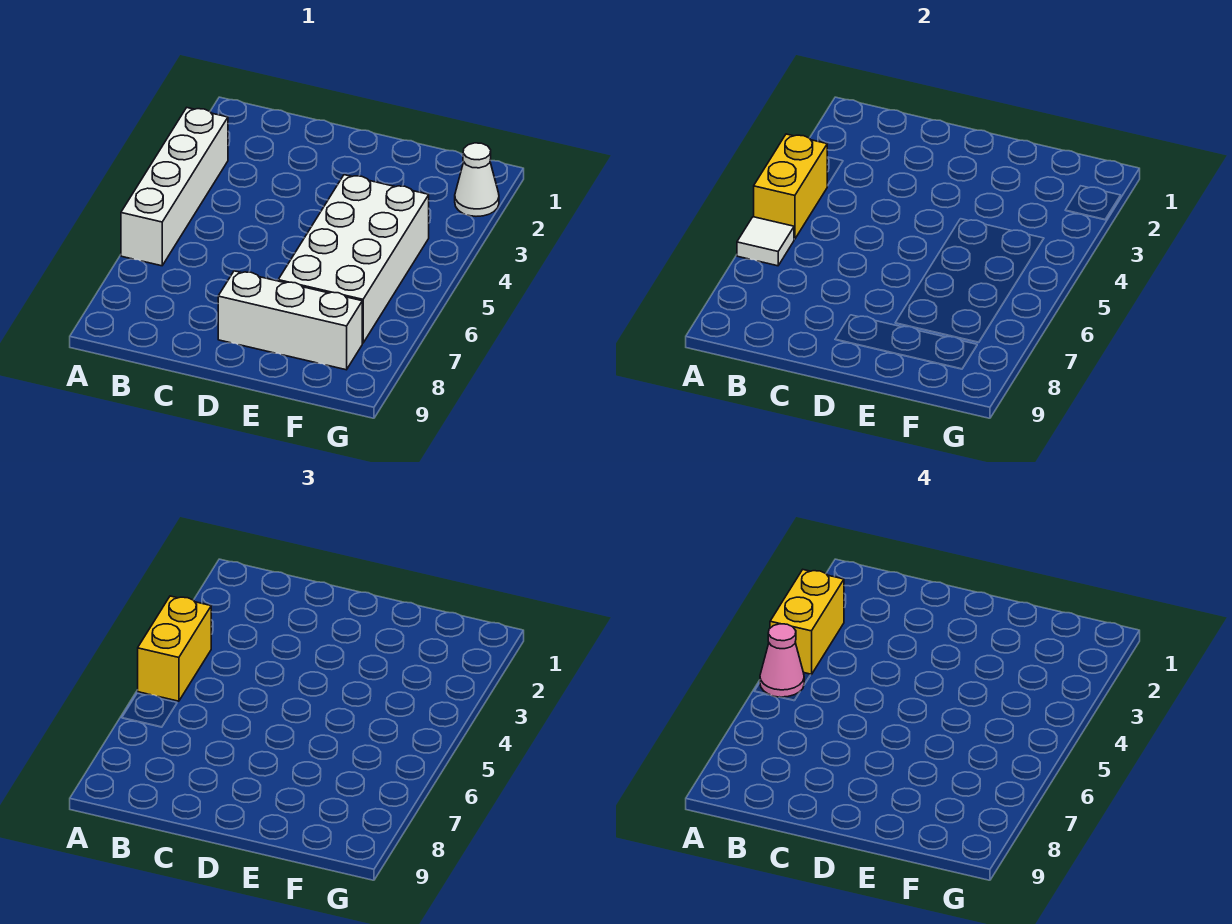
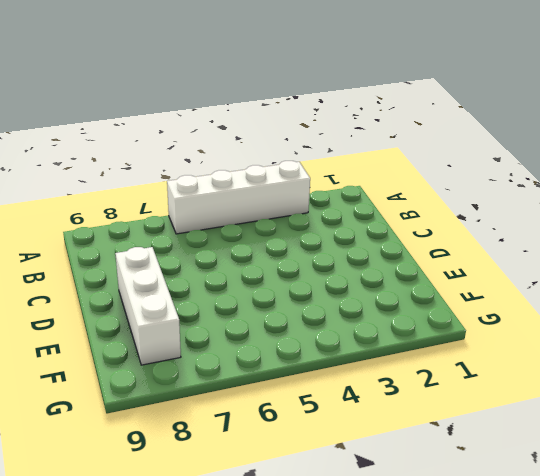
none -> white brick E4:F7 level 1
none -> white cone G2 level 1

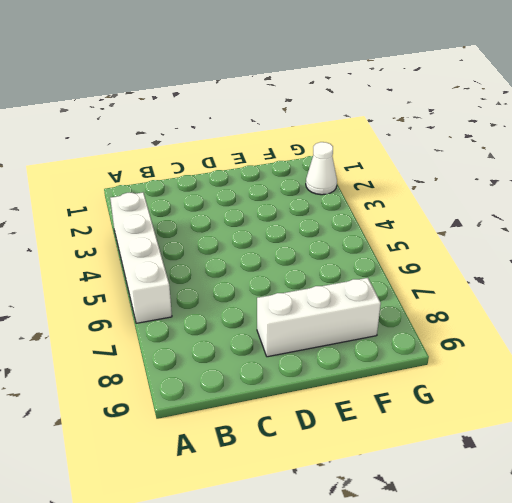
none -> white brick E4:F7 level 1
none -> yellow brick A4:A5 level 2

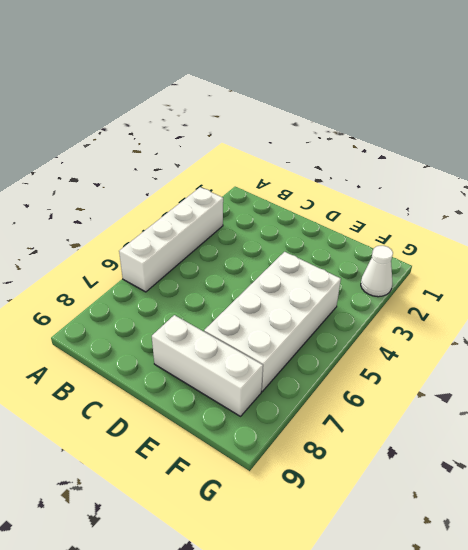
none -> yellow brick A4:A5 level 2
none -> white tile A6 level 2

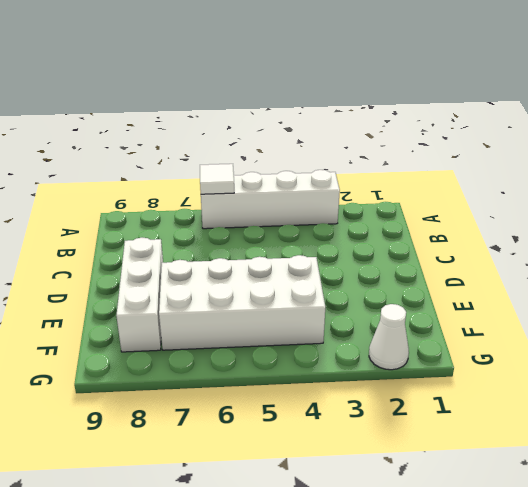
none -> yellow brick A4:A5 level 2
none -> yellow brick A4:A5 level 3

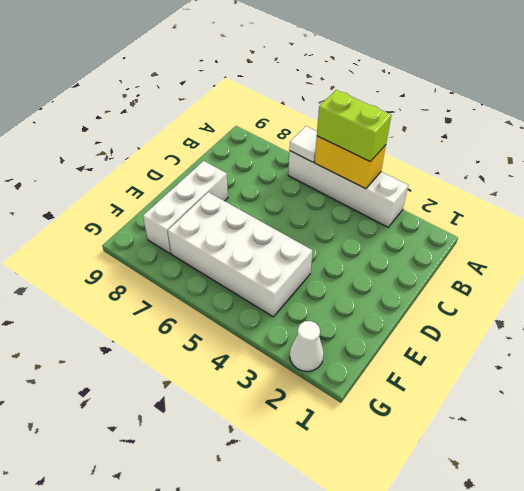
lime brick A4:A5 level 3 -> yellow brick A4:A5 level 3
none -> yellow brick A3:A4 level 4
none -> pink cone A5 level 4

